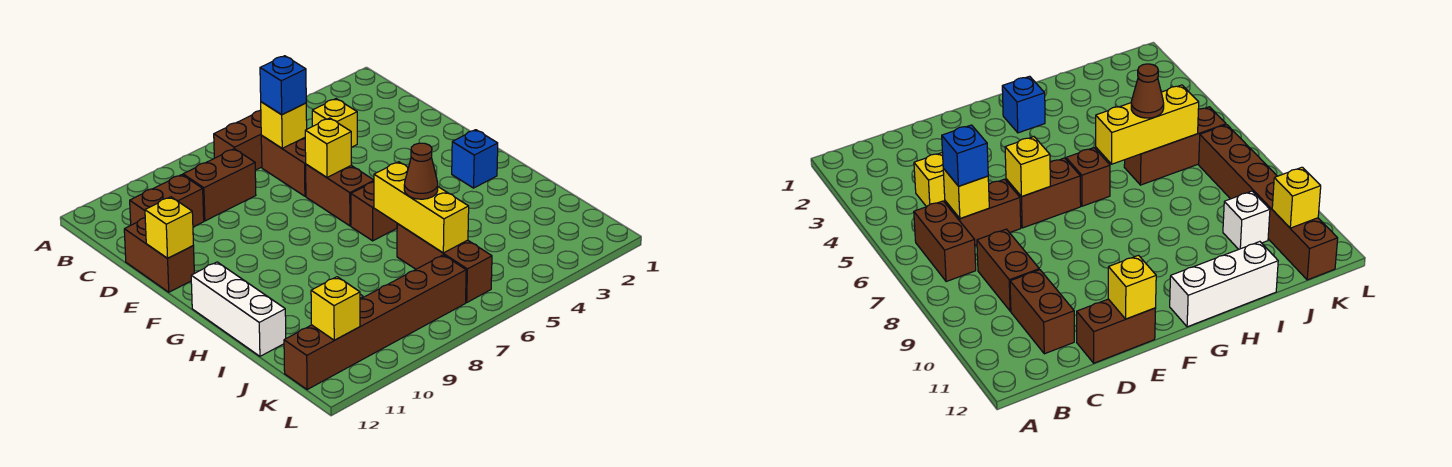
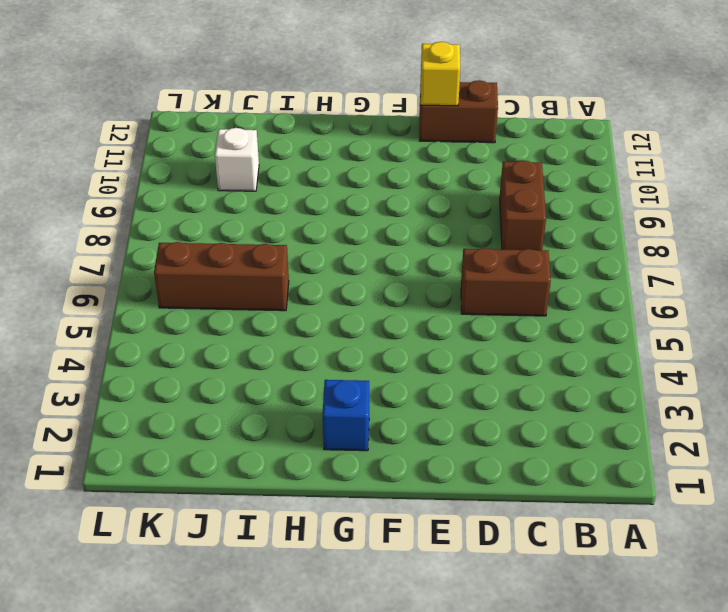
none -> brown brick B6:B7 level 1
none -> yellow brick C4 level 1
none -> brown brick C10:C11 level 1

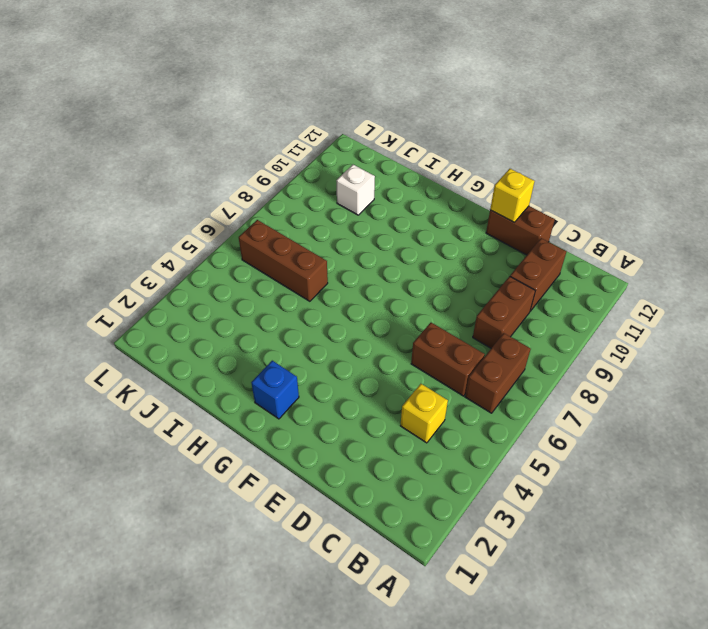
none -> brown brick E6:F6 level 1
none -> brown brick G6 level 1
none -> white brick G12:I12 level 1

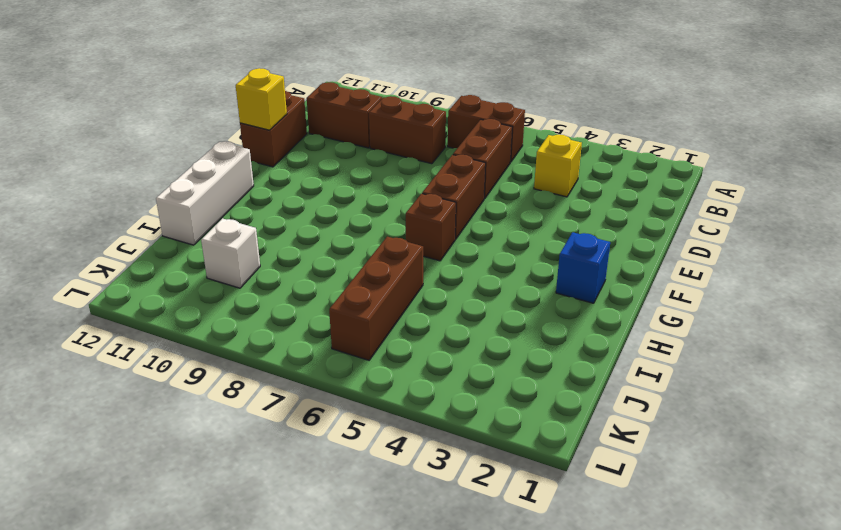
none -> brown brick K7:K12 level 1
none -> yellow brick C6 level 2
none -> yellow brick E6 level 2

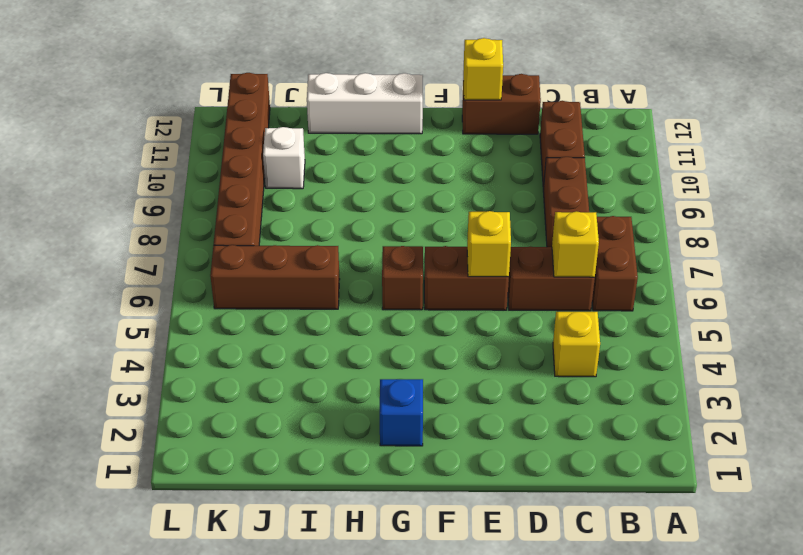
none -> yellow brick H6:J6 level 2
none -> yellow brick K11 level 2
none -> blue brick C6 level 3

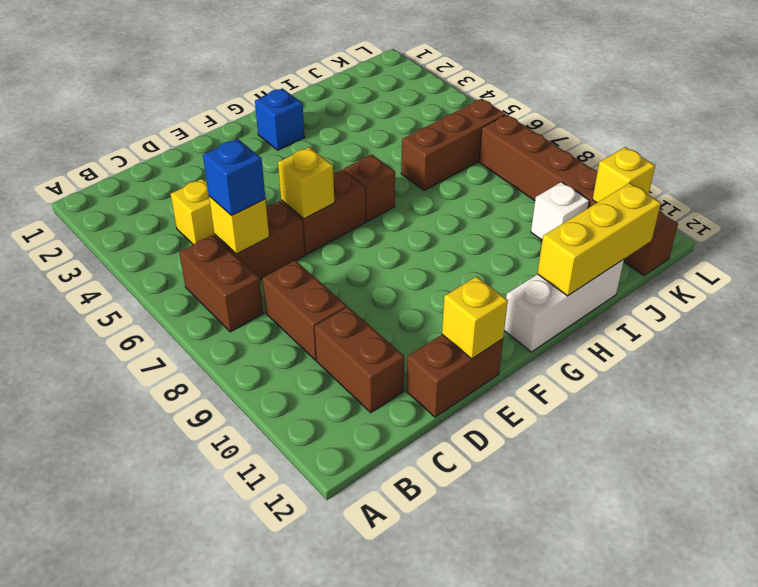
yellow brick H12:J12 level 2 -> yellow brick H6:J6 level 2
none -> brown cone I6 level 3

